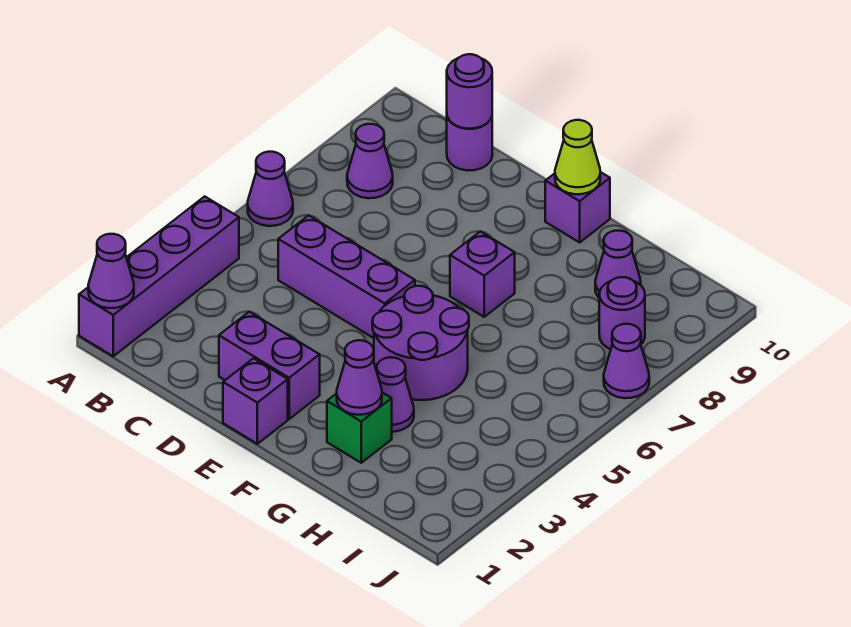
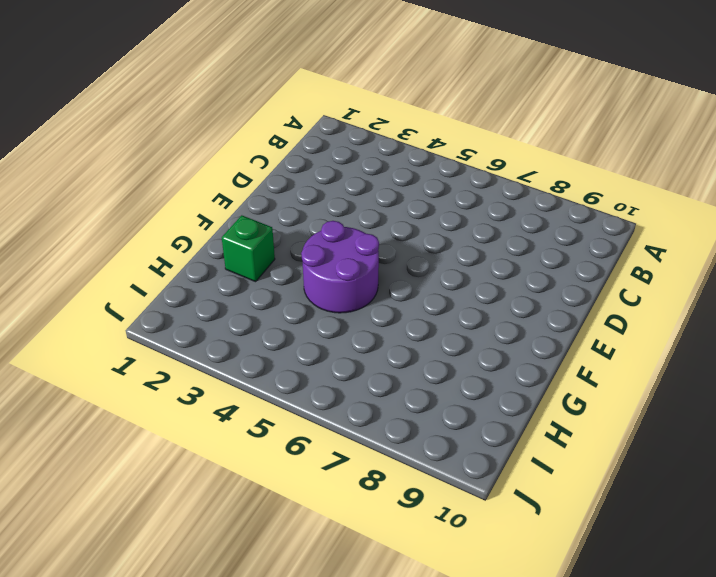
none -> purple brick A1:A4 level 1
none -> purple cone A6 level 1
none -> purple cone B8 level 1

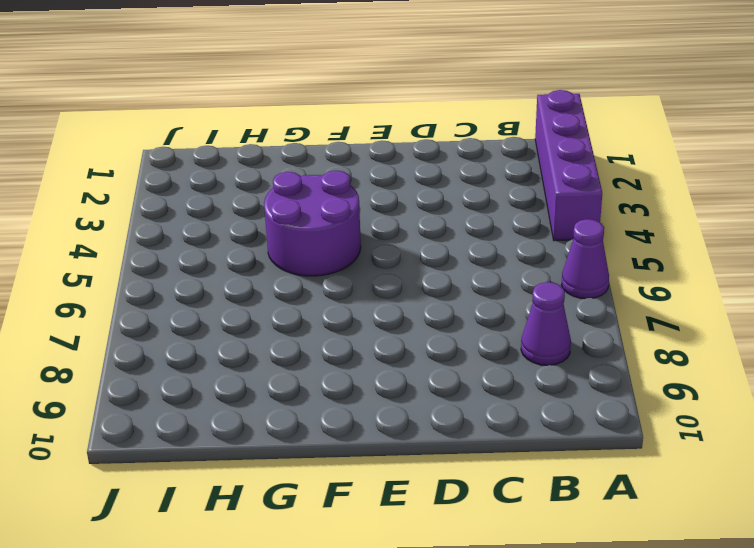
none -> purple brick C5:E5 level 1
none -> purple round brick C10 level 1
none -> purple brick D2:E2 level 1

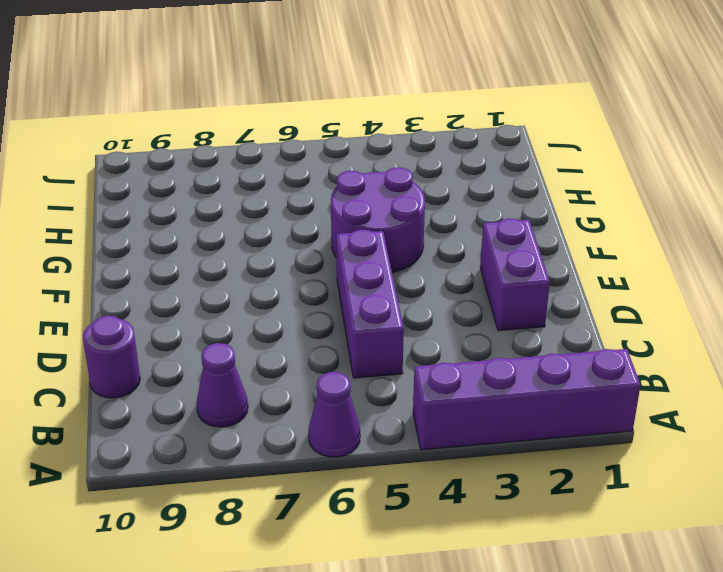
none -> purple brick E1 level 1
none -> purple brick F7 level 1
none -> purple brick F10 level 1

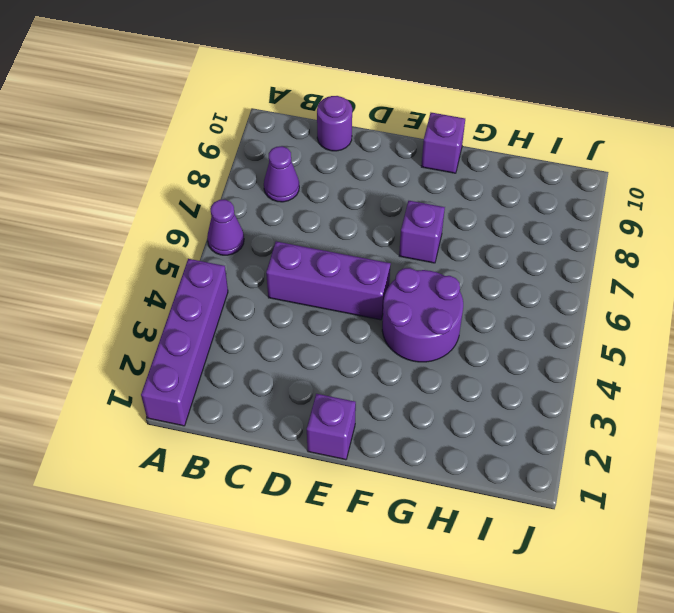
none -> purple brick D2:E2 level 1
none -> green brick G2 level 1
none -> purple cone G3 level 1

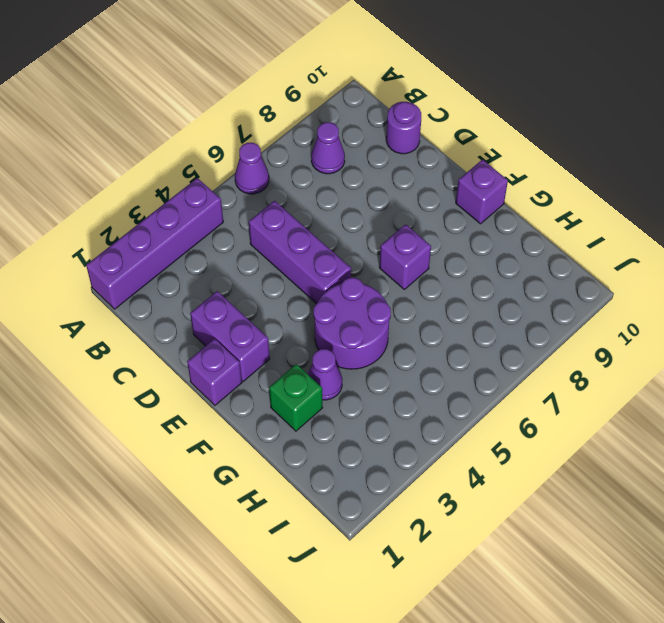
none -> purple cone H9 level 1
none -> purple round brick I8 level 1
none -> purple cone J7 level 1

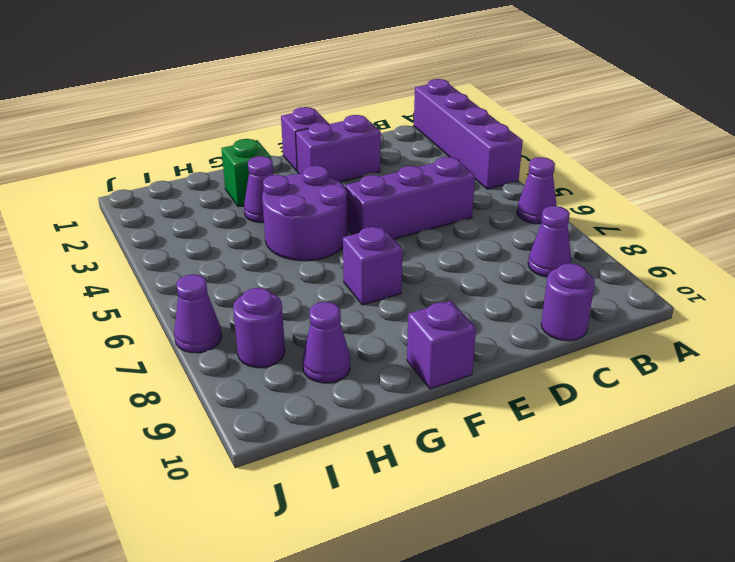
none -> purple cone A1 level 2
none -> purple round brick C10 level 2
none -> lime cone F10 level 2

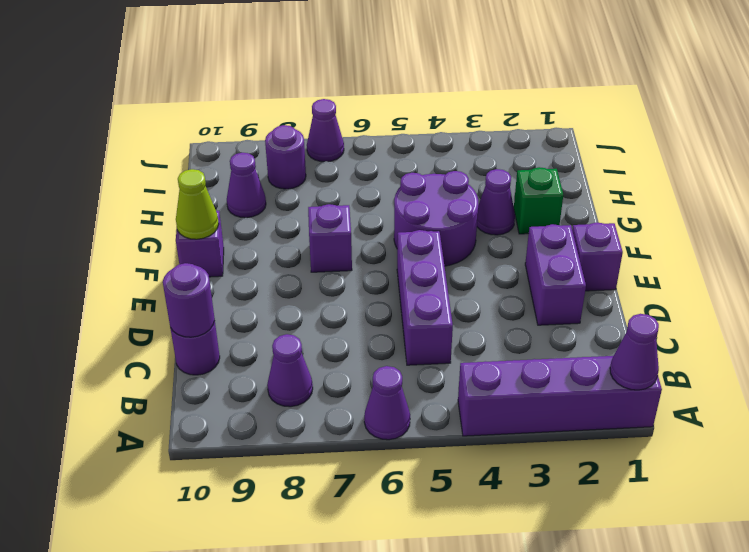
none -> purple cone G2 level 2

